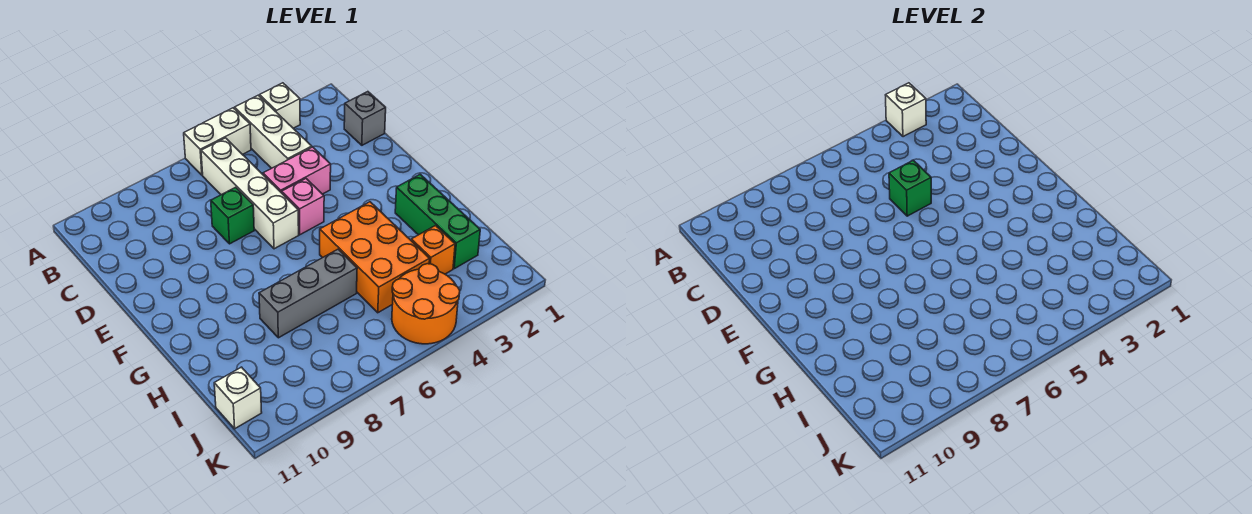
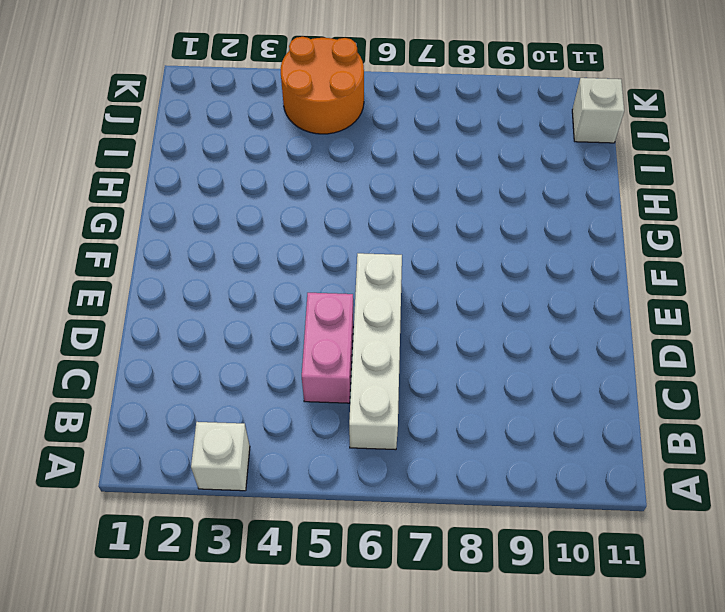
pink brick C5:D5 level 1 -> pink brick D4:D5 level 1
none -> white brick A4:C4 level 1
none -> white brick A5:A6 level 1
none -> grey brick C1 level 1

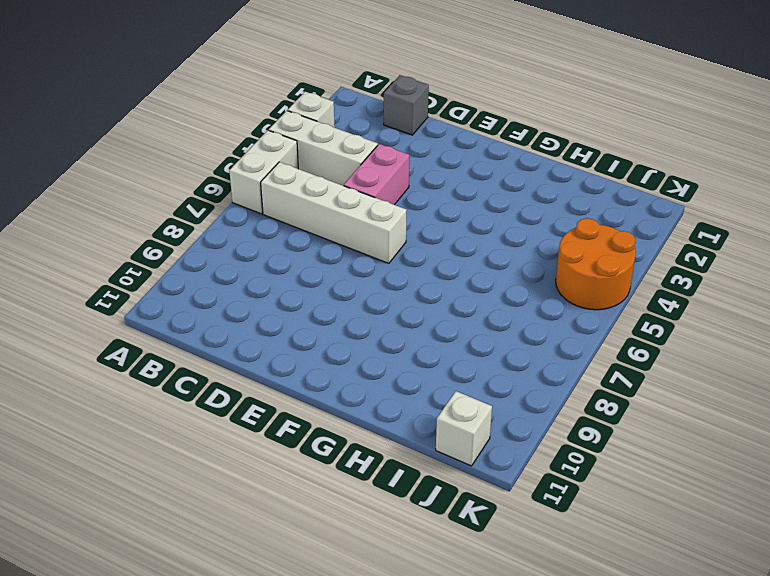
none -> green brick D7 level 1
none -> pink brick E5 level 1
none -> green brick G2:I2 level 1

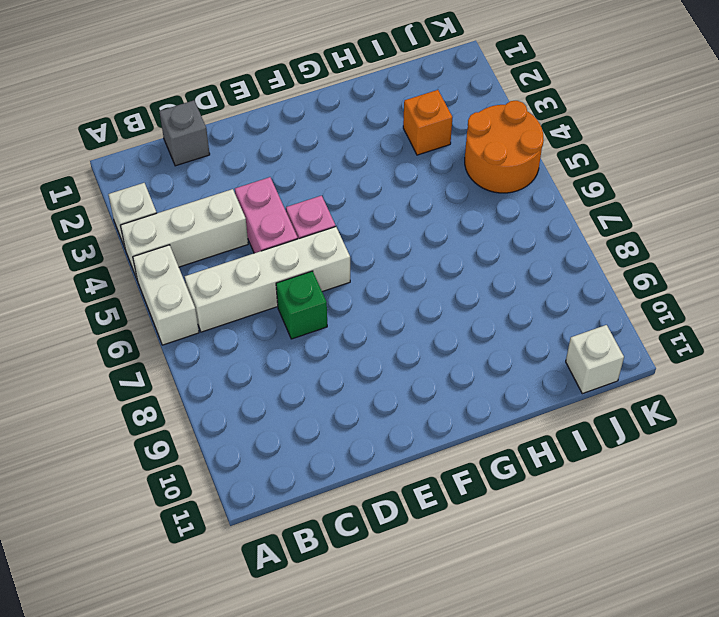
none -> green brick G2:I2 level 1
none -> orange brick G4:I5 level 1
none -> grey brick H6:H8 level 1

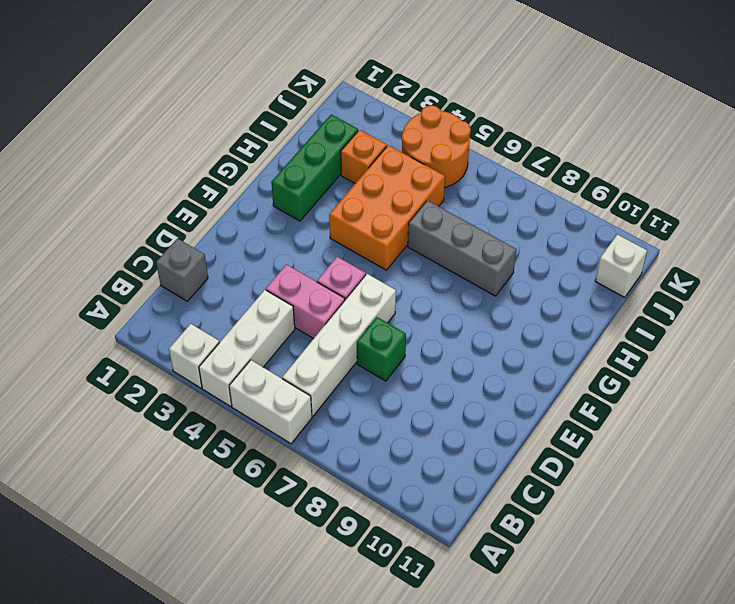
none -> white brick A3 level 2
none -> green brick D5 level 2

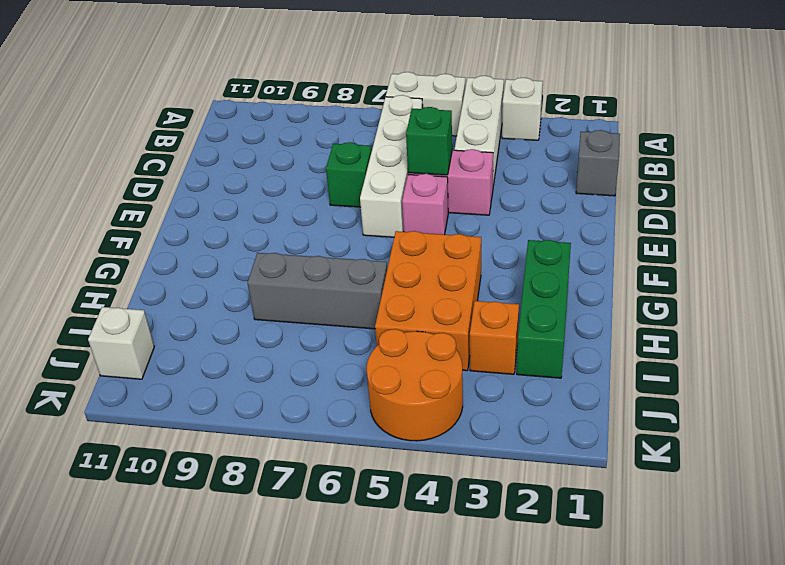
none -> white brick A3 level 2

